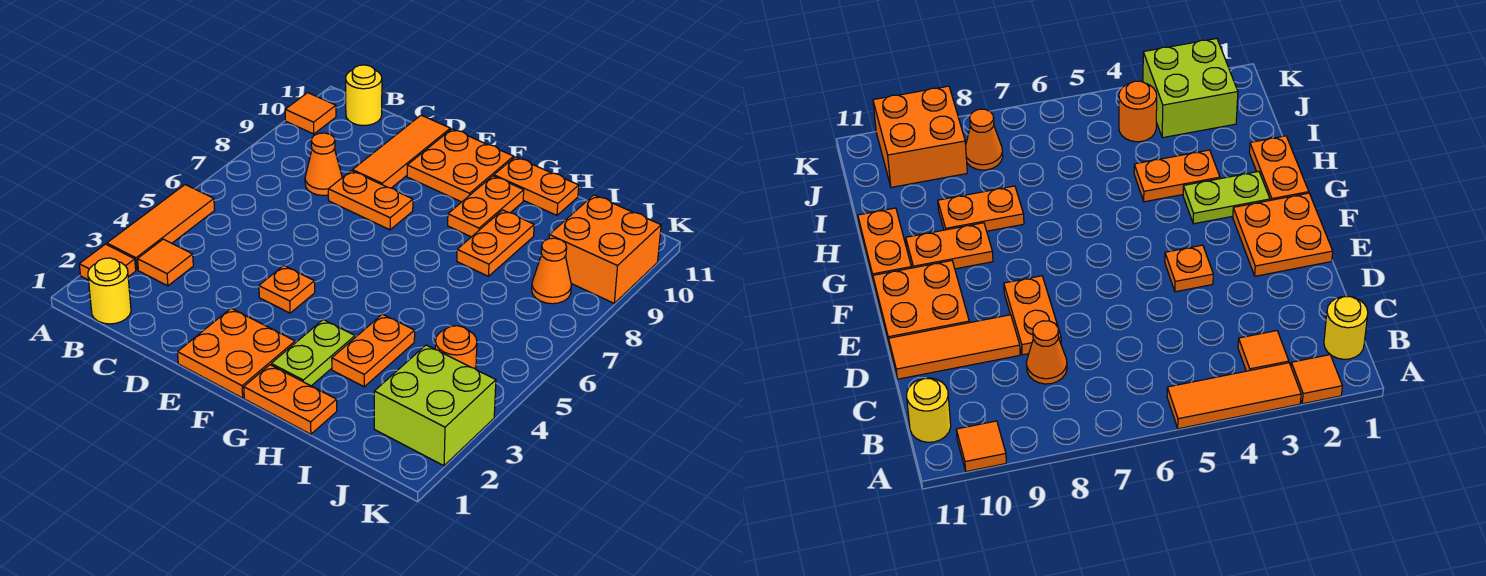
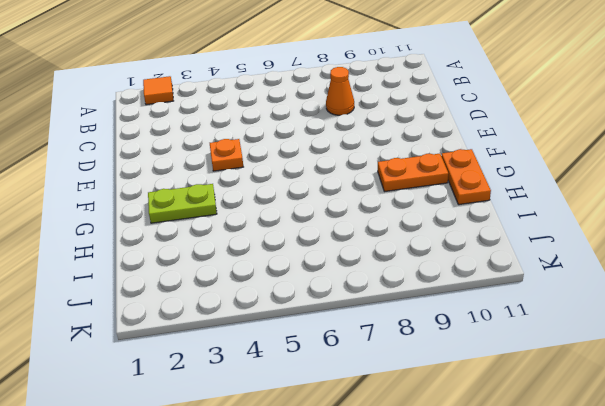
none -> orange tile A3:A5 level 1
none -> orange tile A10 level 1
none -> yellow round brick B1 level 1

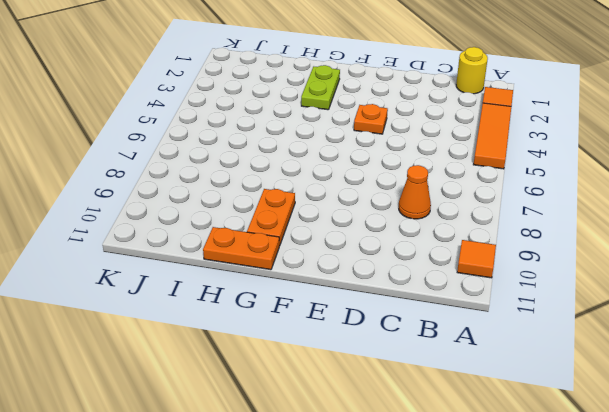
none -> orange tile B3 level 1
none -> yellow round brick B11 level 1
none -> orange plate D8:E8 level 1

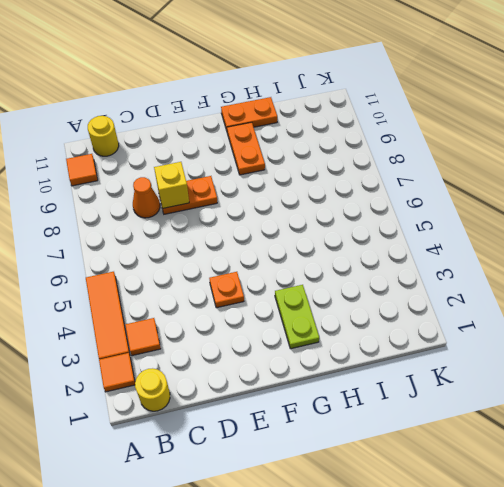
yellow brick D8 level 2 -> none
none -> orange tile D9:D11 level 1
none -> orange plate E1:F2 level 1
none -> orange plate E10:F11 level 1

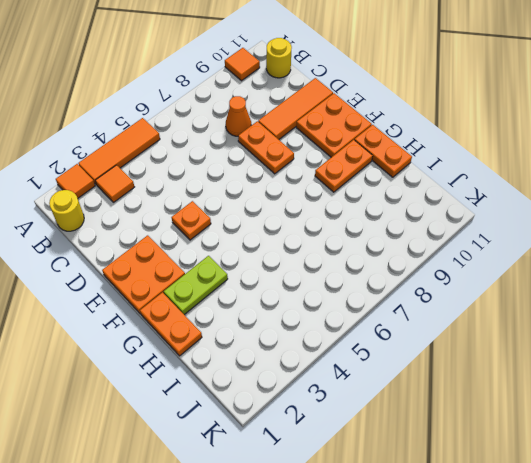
none -> orange plate H3:H4 level 1
none -> orange plate H8:H9 level 1
none -> lime brick J2:K3 level 1

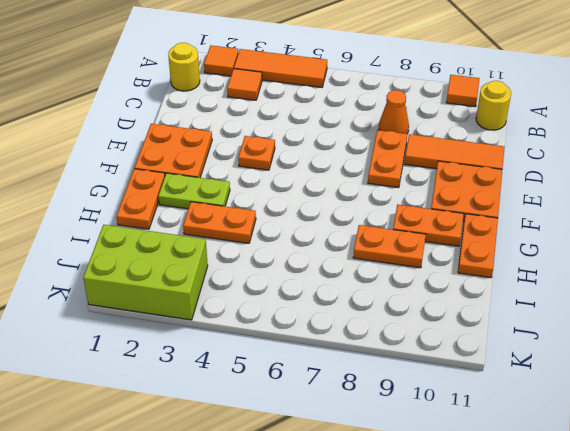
lime brick J1:K3 level 1 -> lime brick J2:K3 level 1
none -> orange round brick J4 level 1
none -> orange cone J8 level 1
none -> orange brick J9:K10 level 1

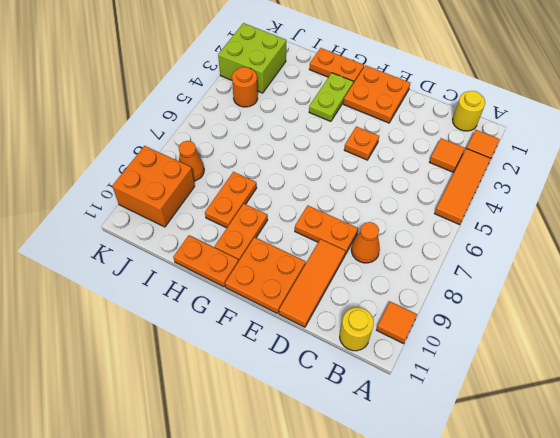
none -> orange plate H3:H4 level 1

